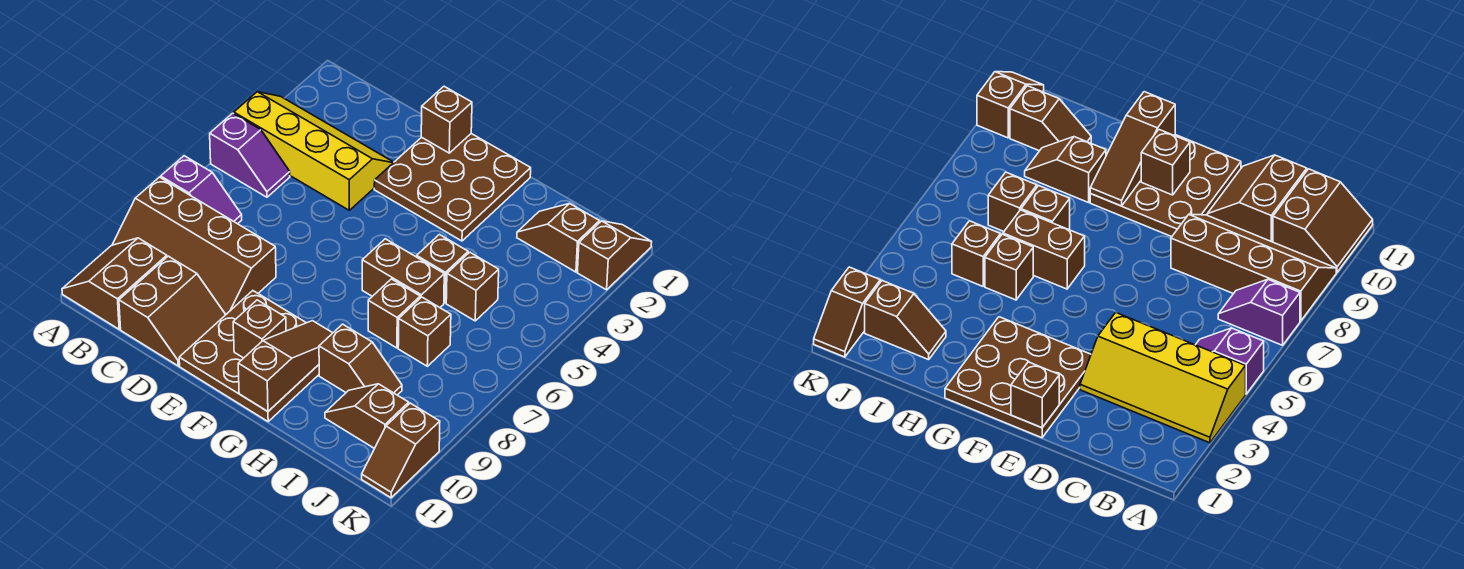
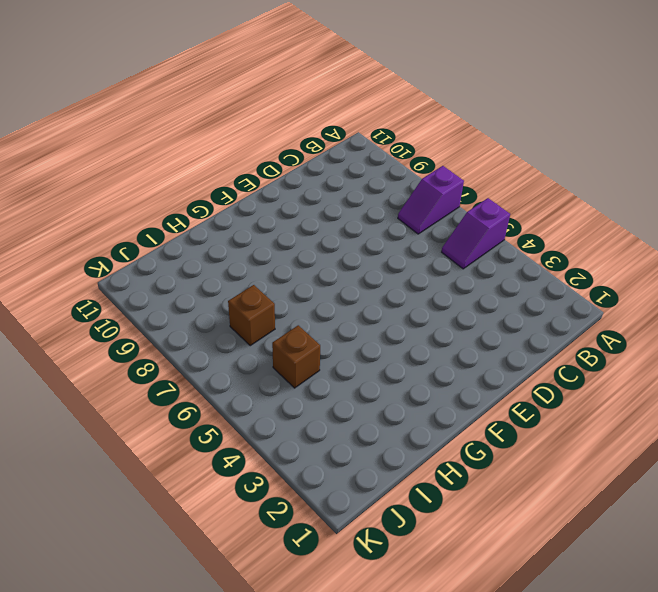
none -> yellow slope A3:D4 level 1 top 4
none -> brown slope A8:D9 level 1 top 8
none -> brown slope A10:B11 level 1 top B

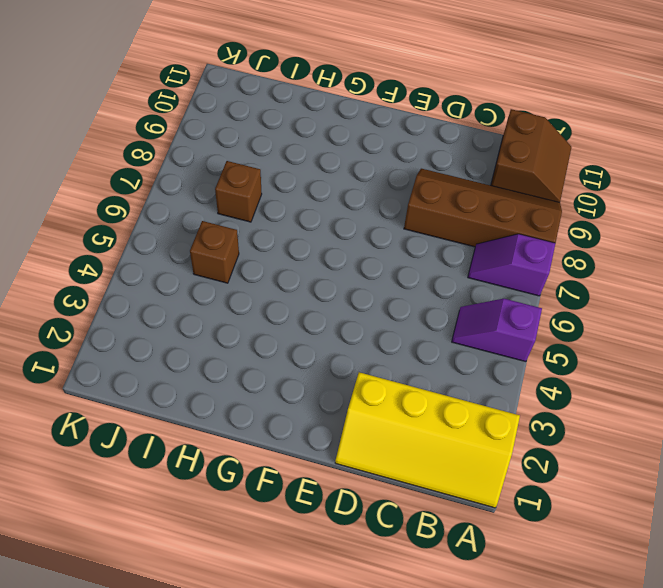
yellow slope A1:D2 level 1 top 2 -> yellow slope A3:D4 level 1 top 4
none -> brown slope C10:D11 level 1 top C
none -> brown plate E1:G3 level 1
none -> brown plate E9:G11 level 1

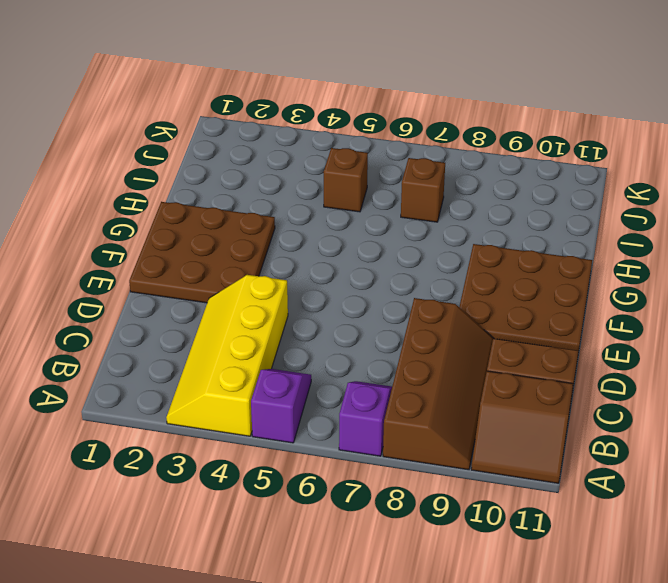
none -> brown brick G6:H6 level 1
none -> brown brick H5 level 1
none -> brown brick H7 level 1

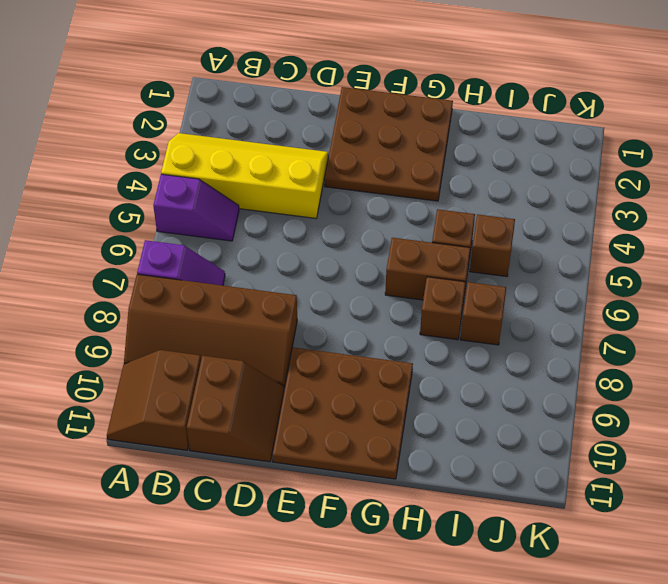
none -> brown slope H9:I9 level 1 top H
none -> brown slope I2:J2 level 1 top J
none -> brown slope I10:J10 level 1 top J

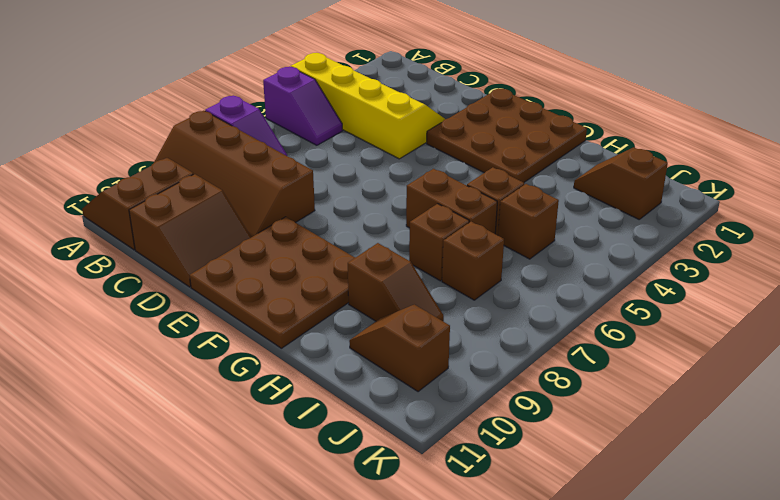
none -> brown slope K1:K2 level 1 top 2
none -> brown slope K10:K11 level 1 top 10
none -> brown brick E1 level 2

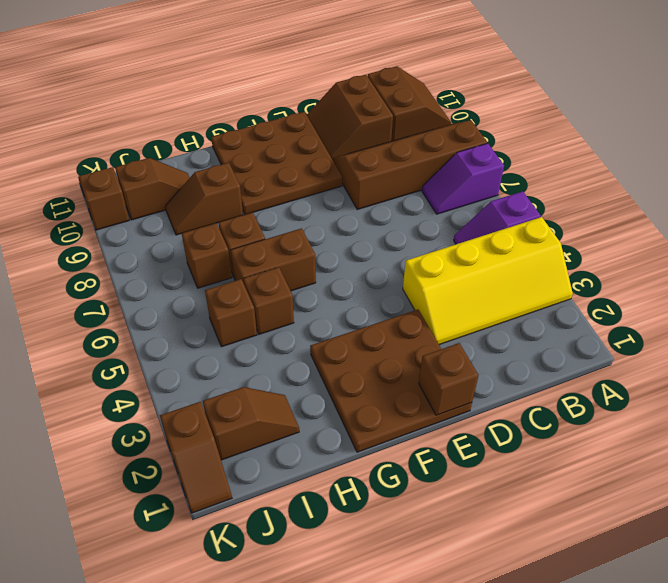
none -> brown brick F10 level 2
none -> brown slope G9:G11 level 2 top 11

